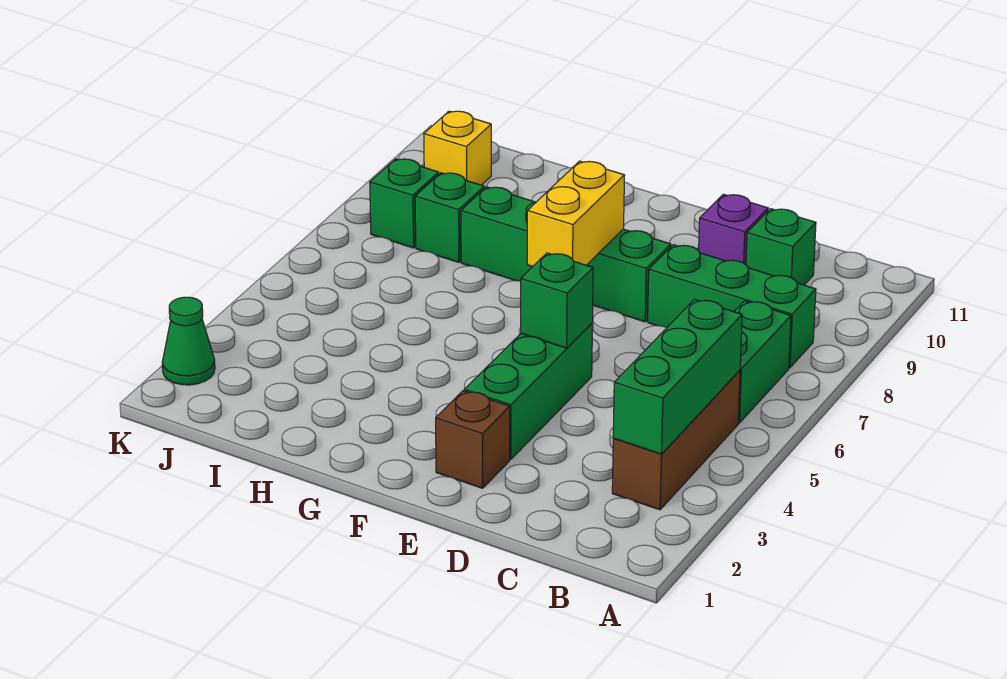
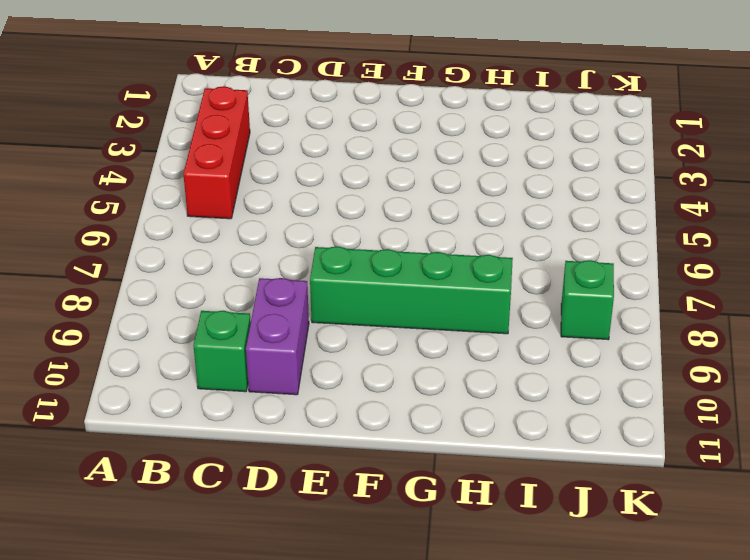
red brick B3:B5 level 1 -> brown brick B3:B5 level 1
purple brick D9:D10 level 1 -> purple brick D10 level 1
none -> green brick B6:B7 level 1
none -> green brick B8:D8 level 1
none -> brown brick E2 level 1

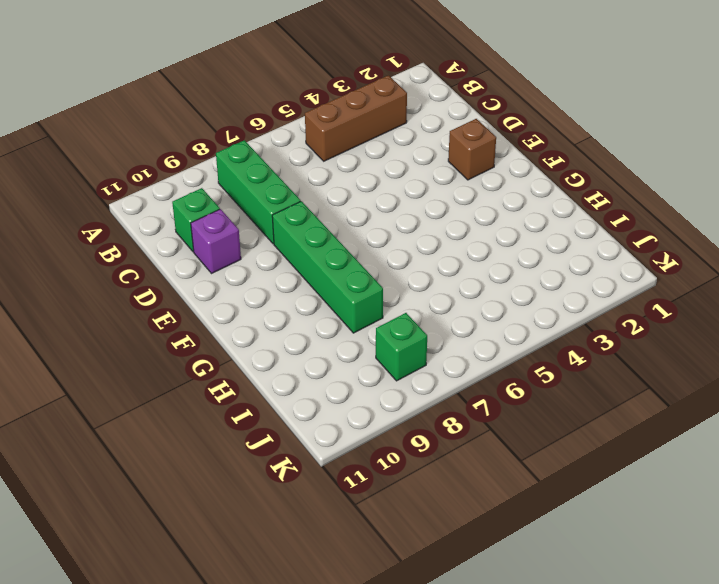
none -> green brick B6:B7 level 1
none -> green brick E3:E5 level 1
none -> green brick I8 level 1

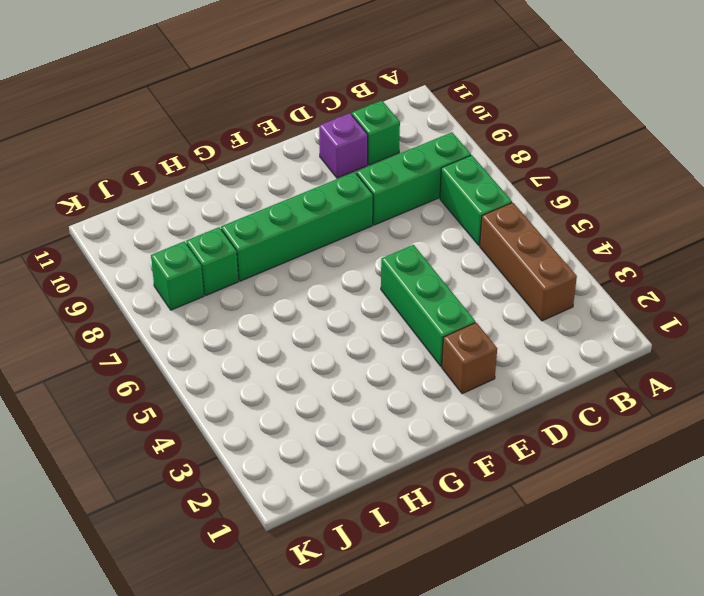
none -> yellow brick J10 level 1
none -> green cone K2 level 1
none -> green brick B3:B5 level 2

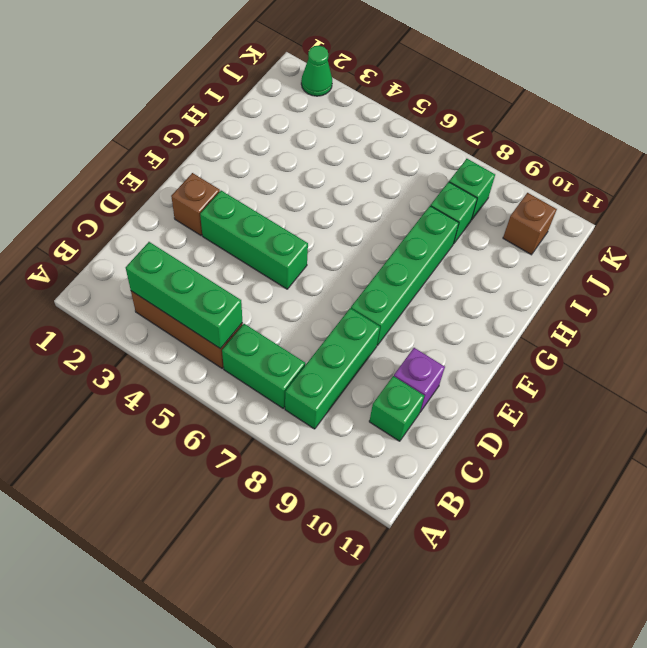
brown brick J10 level 1 -> yellow brick J10 level 1
none -> green brick E5 level 2
none -> yellow brick F7:F8 level 2

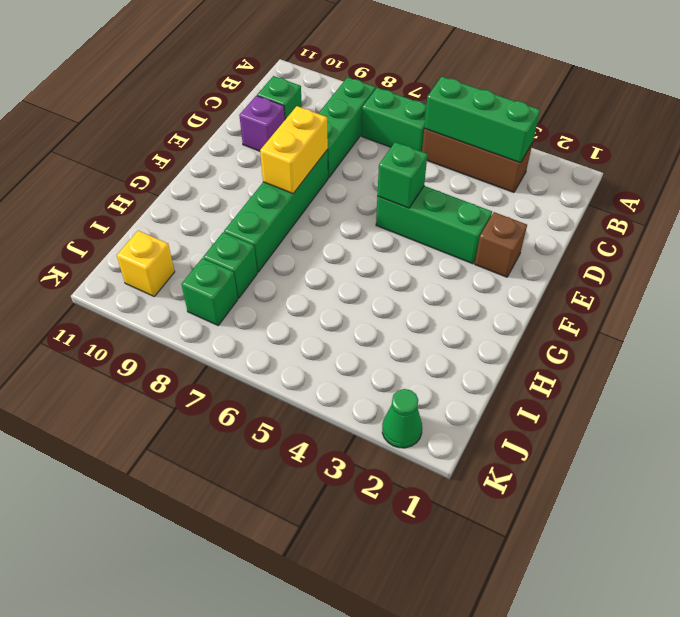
yellow brick E8:F8 level 2 -> yellow brick F7:F8 level 2

